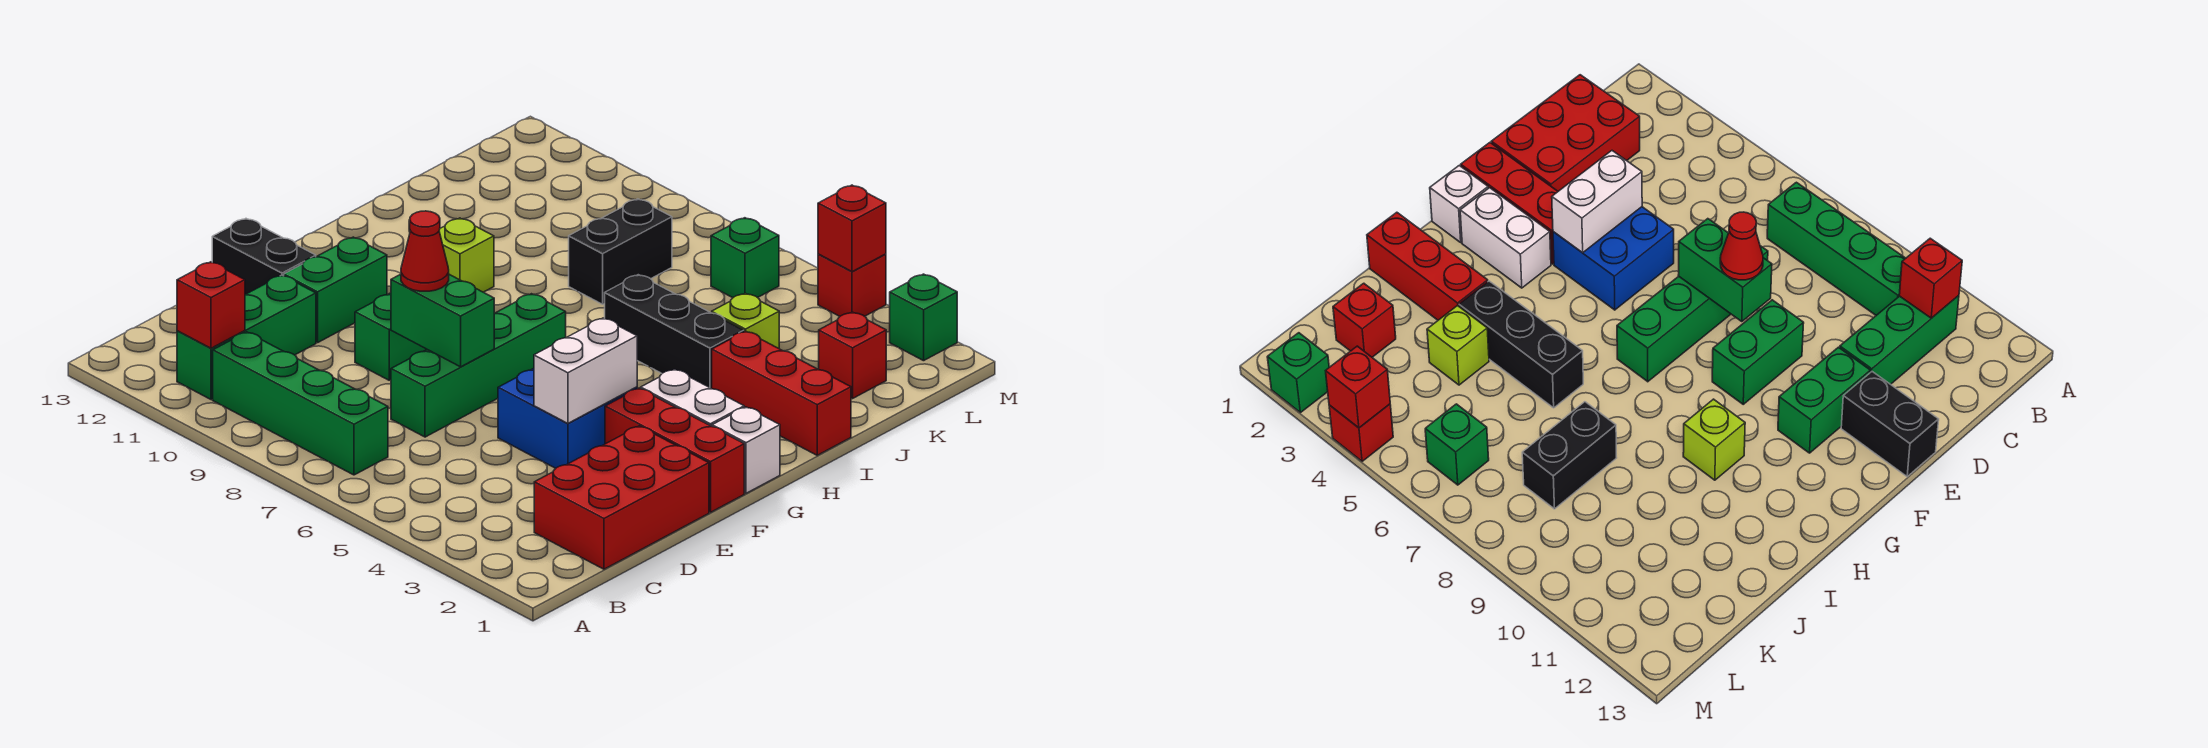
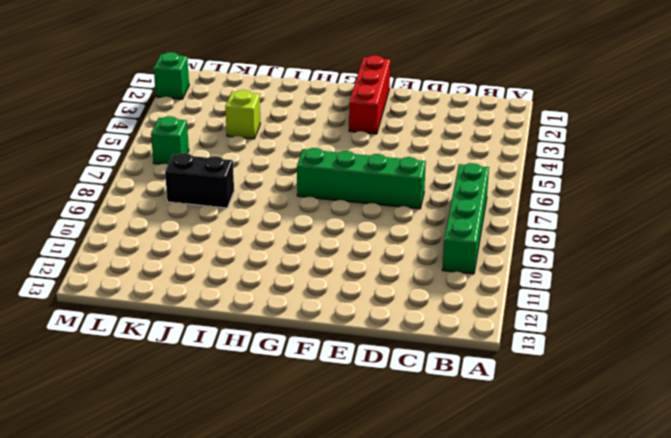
none -> green brick B11:D11 level 1
none -> red brick C1:E2 level 1
none -> blue brick E4:F5 level 1

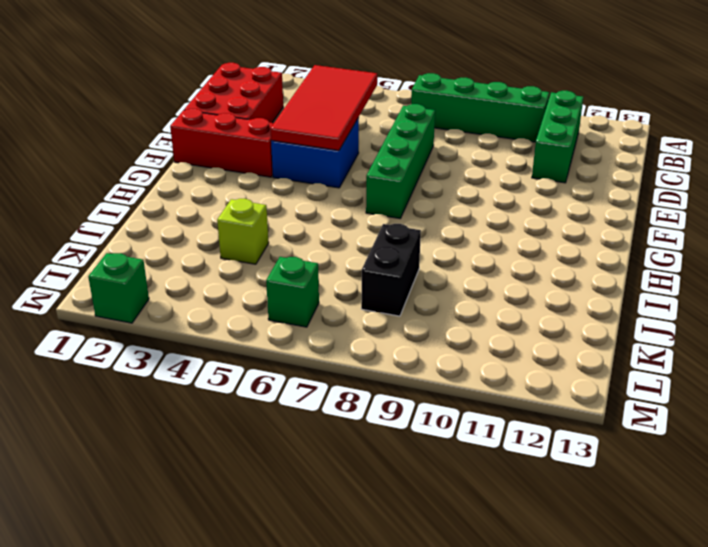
red tile C4:F5 level 2 -> white brick E4:F4 level 2
none -> green brick E9:F9 level 1
none -> green brick E11:F11 level 1
none -> black brick E12:E13 level 1

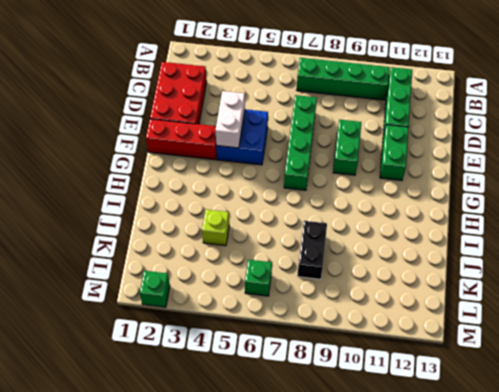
none -> black brick E12:E13 level 1
none -> white brick G1 level 1
none -> white brick G2:G3 level 1

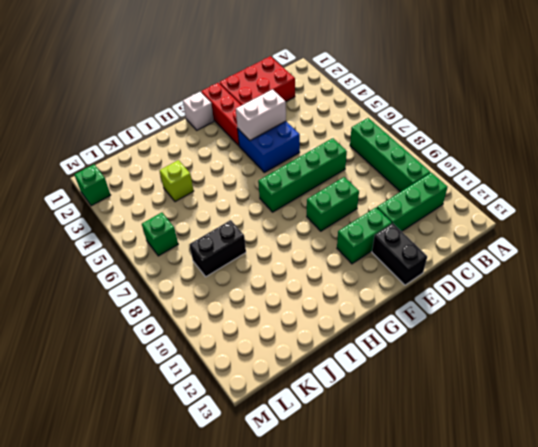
none -> white brick G2:G3 level 1
none -> lime brick H10 level 1
none -> red brick I1:I3 level 1

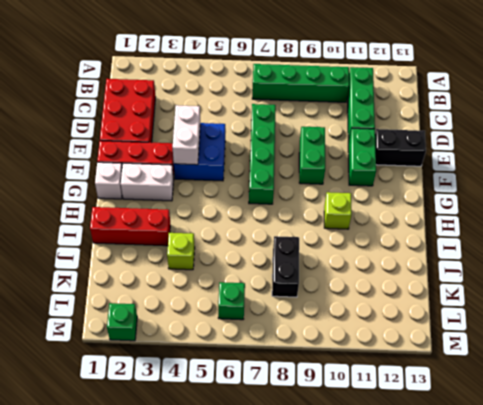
none -> black brick I4:I6 level 1
none -> red brick K2 level 1
none -> red brick M4 level 1

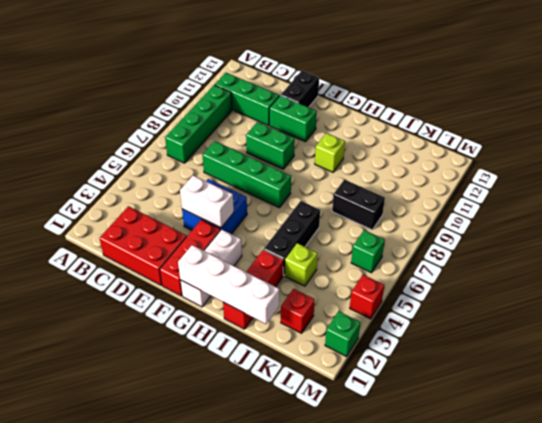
white brick G1:J1 level 2 -> none
none -> red brick B11 level 2
none -> green brick E7:E8 level 2
none -> red brick M4 level 2

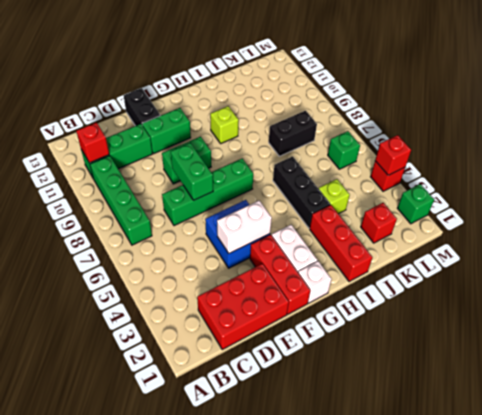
none -> red cone E8 level 3

